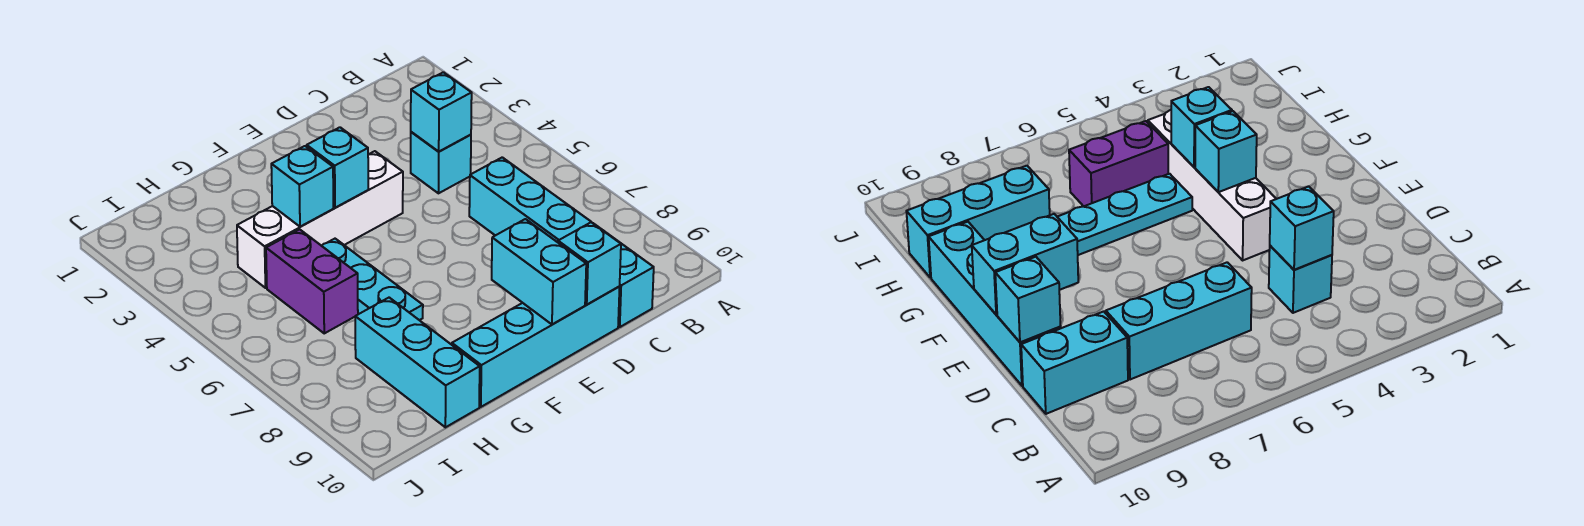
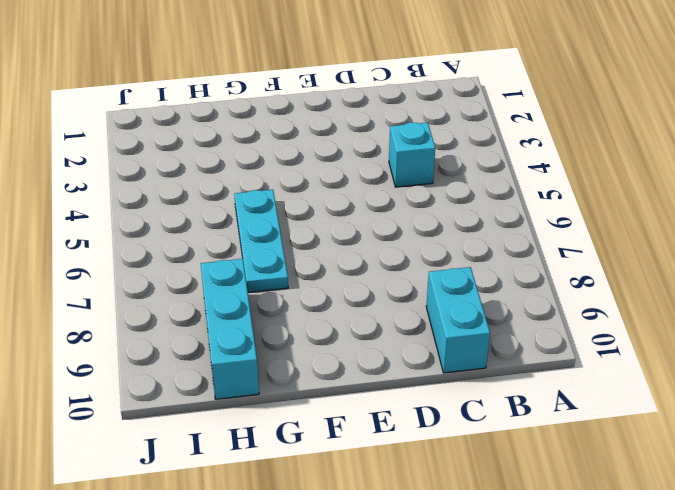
none -> cyan brick C6:C8 level 1
none -> cyan brick D10:G10 level 1
none -> white brick E4:H4 level 1

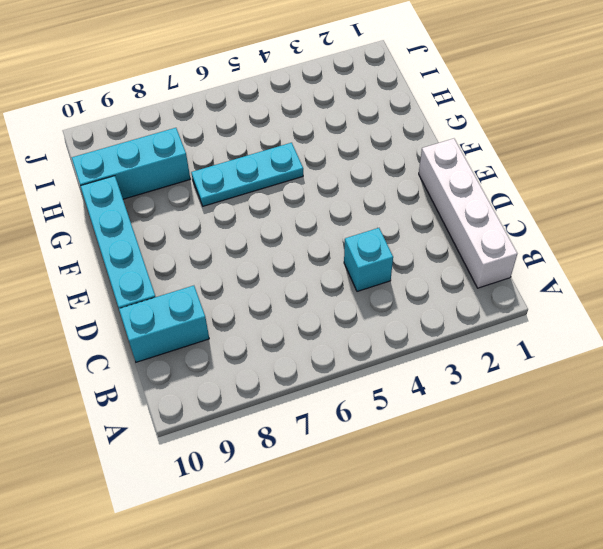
white brick B1:E1 level 1 -> white brick E4:H4 level 1
none -> cyan brick C6:C8 level 1
none -> purple brick H5:H6 level 1
none -> cyan brick C4 level 2

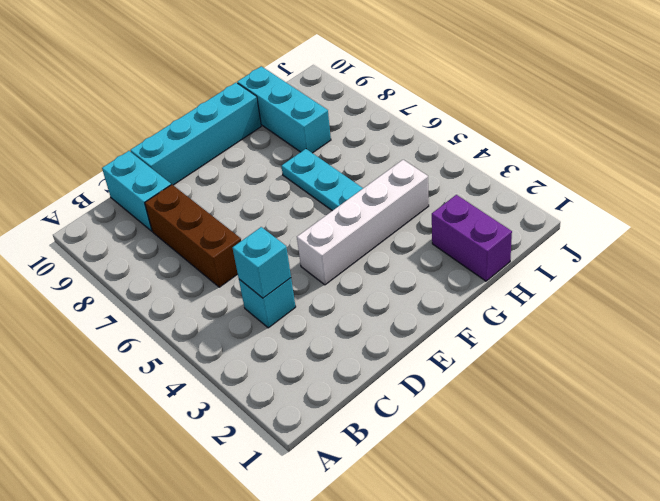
brown brick C6:C8 level 1 -> cyan brick C6:C8 level 1
purple brick H1:H2 level 1 -> purple brick H5:H6 level 1
none -> cyan brick D10 level 2
none -> cyan brick E9:E10 level 2
none -> cyan brick F4 level 2

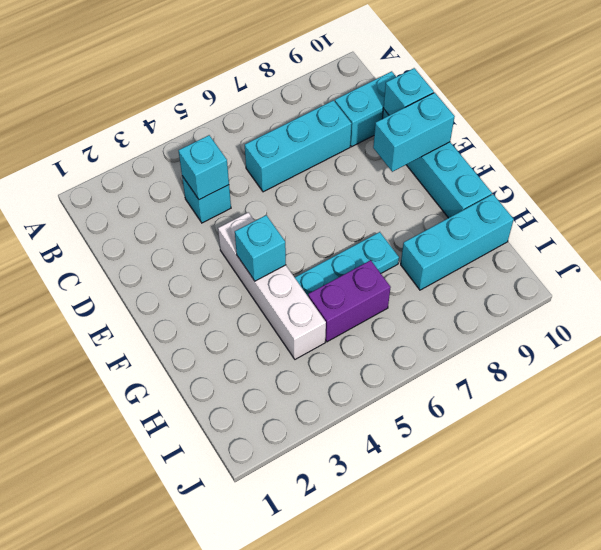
none -> cyan brick G4 level 2

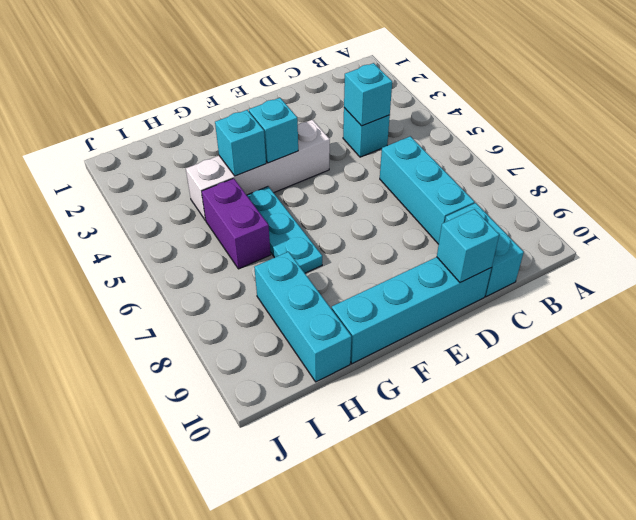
none -> cyan brick E9:E10 level 2

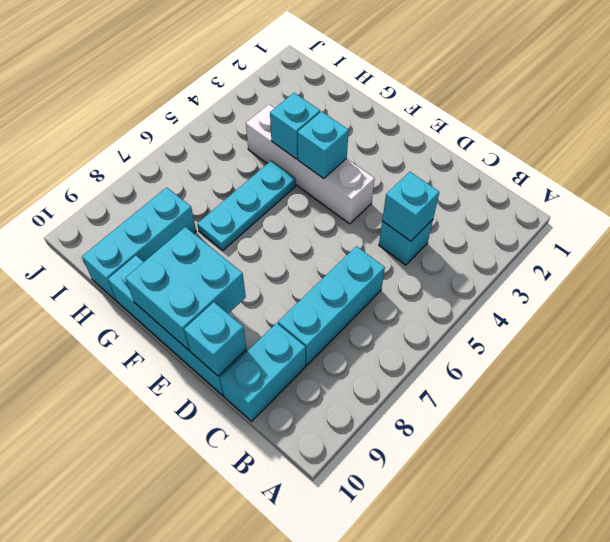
cyan brick E9:F10 level 2 -> cyan brick E9:E10 level 2
none -> purple brick H5:H6 level 1

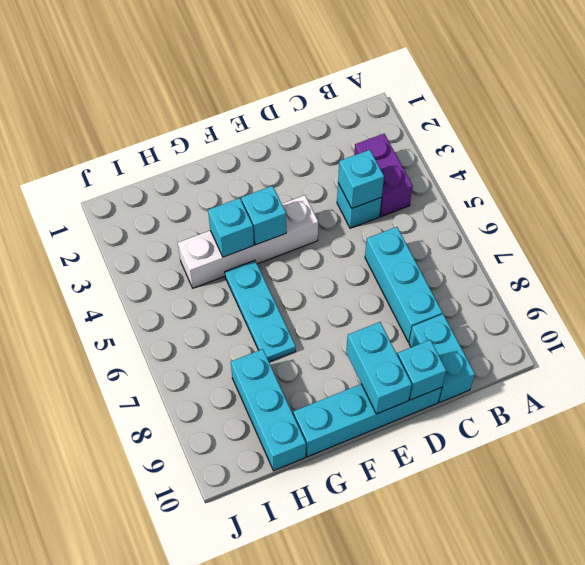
purple brick B3:B4 level 1 -> purple brick H5:H6 level 1

